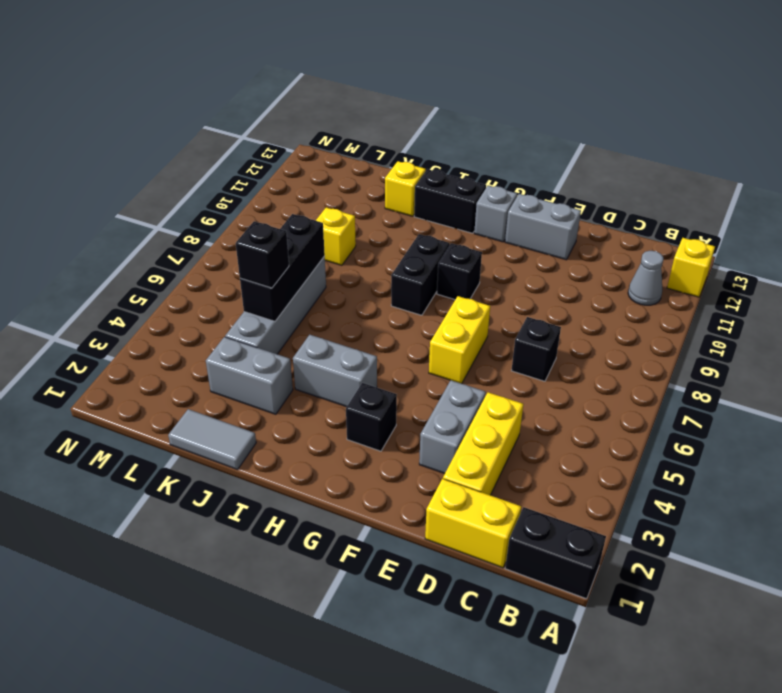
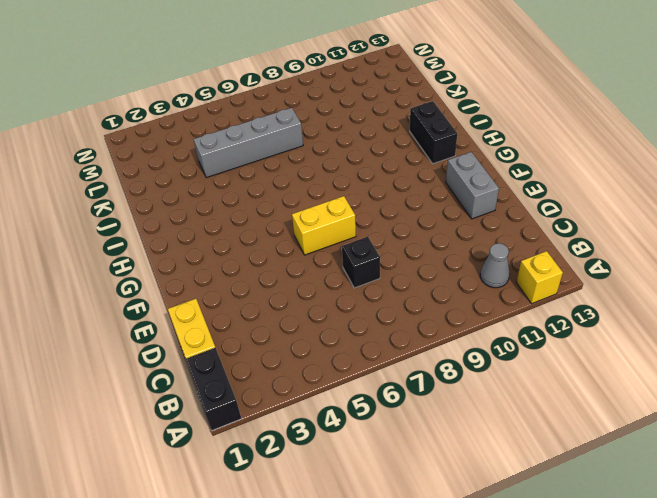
none -> yellow brick D2:D4 level 1
none -> grey brick E3:E4 level 1
none -> black brick G3 level 1

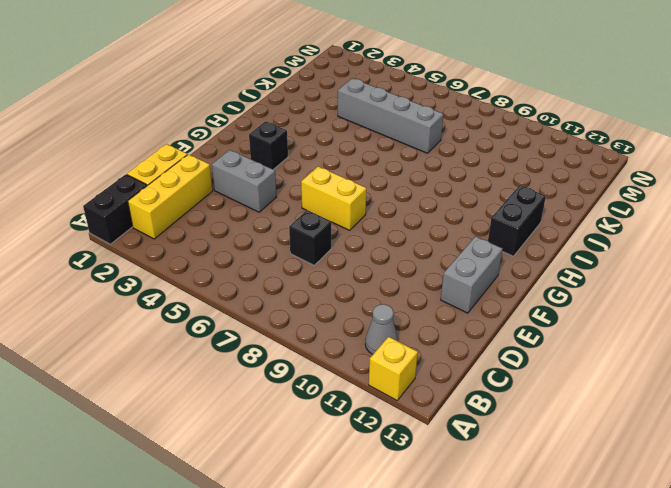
yellow brick B2:D2 level 1 -> yellow brick D2:D4 level 1
none -> black brick G9 level 1
none -> grey brick G12 level 1
none -> grey brick H4:I4 level 1

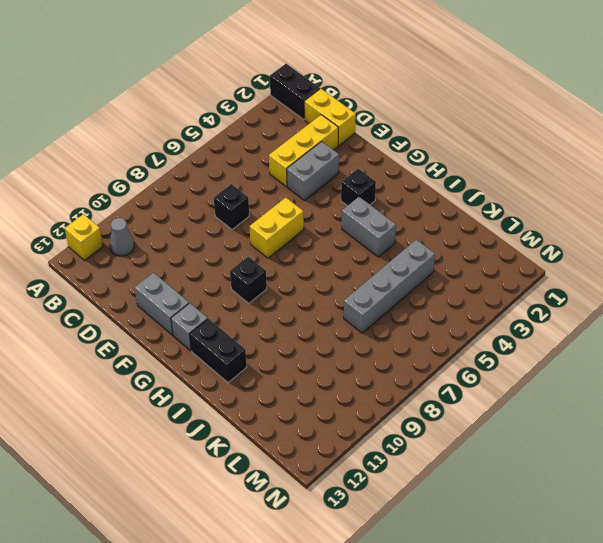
none -> black brick H8:H9 level 1
none -> grey tile J1:K1 level 1
none -> grey brick J3:K3 level 1

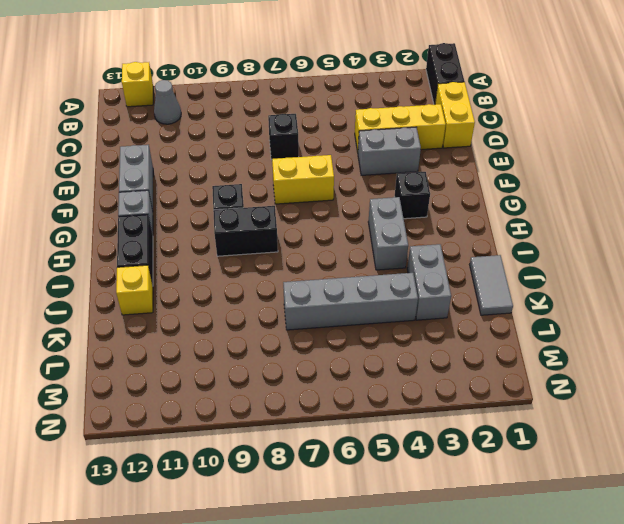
none -> yellow brick K9 level 1
none -> black brick K5:K7 level 2
none -> black brick K5 level 3

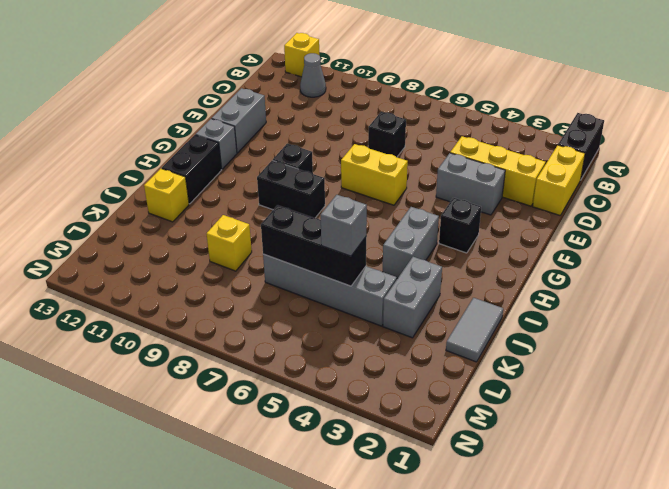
grey brick K5 level 3 -> black brick K5 level 3

